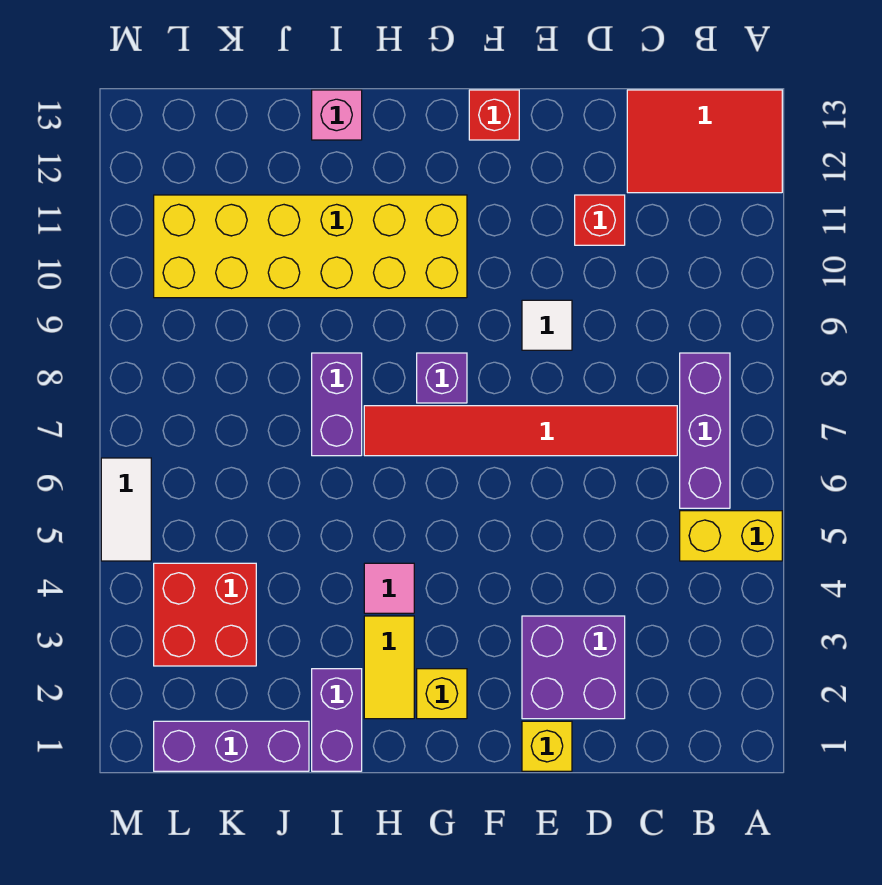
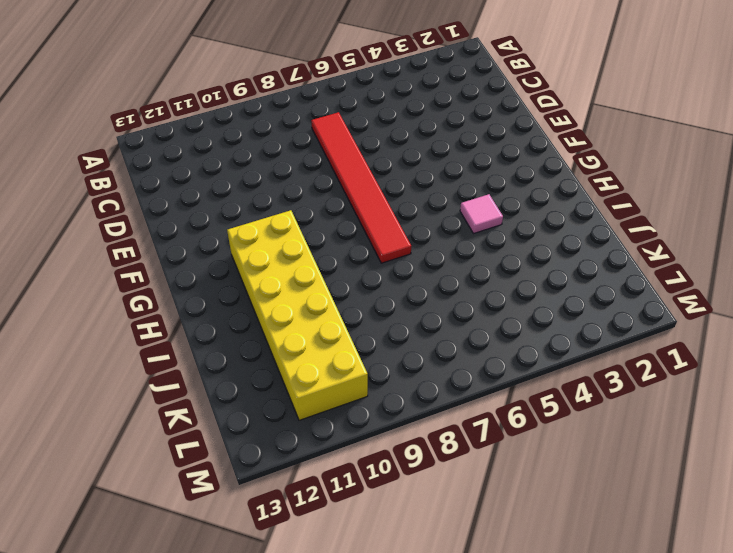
none -> yellow brick A5:B5 level 1
none -> red tile A12:C13 level 1
none -> purple brick B6:B8 level 1

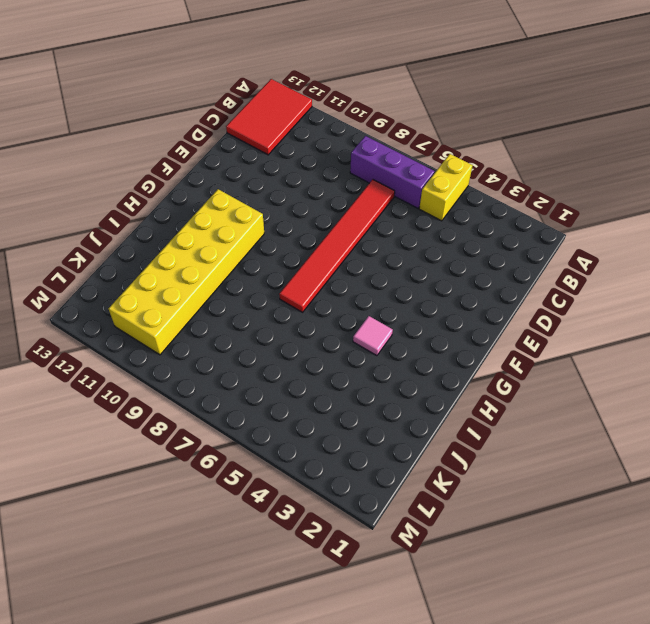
none -> purple brick D2:E3 level 1
none -> red brick D11 level 1
none -> yellow brick E1 level 1

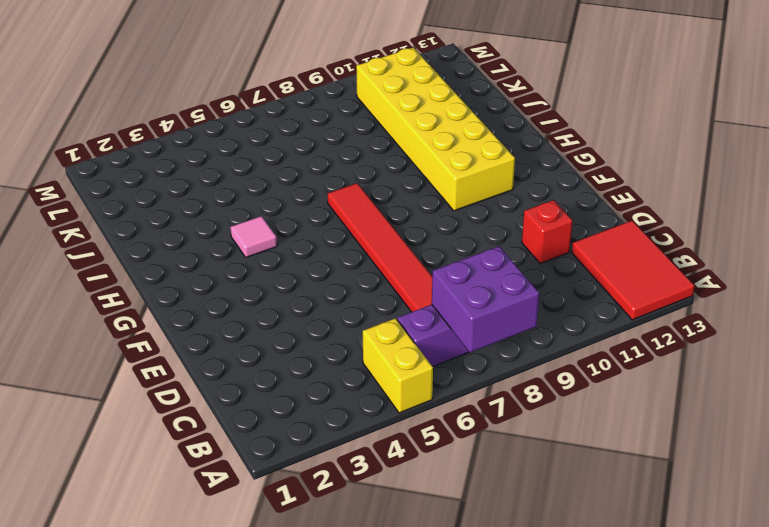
purple brick A7:B8 level 2 -> purple brick D2:E3 level 1
none -> yellow brick E1 level 1
none -> white tile E9 level 1
none -> red brick F13 level 1

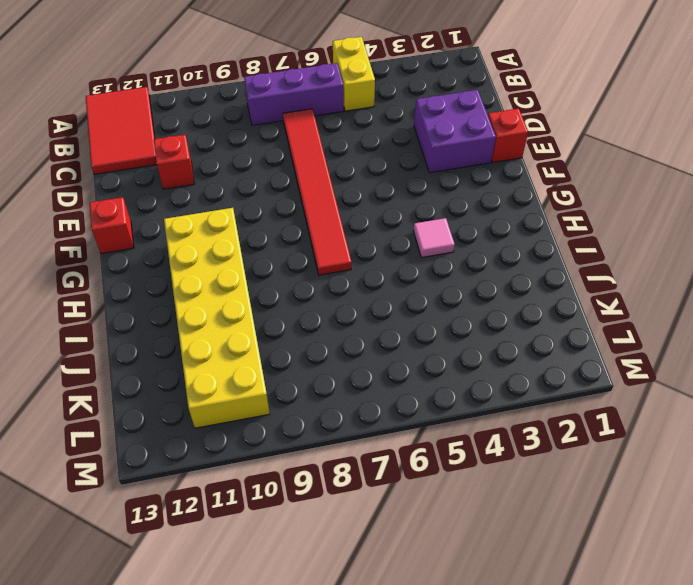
red brick E1 level 1 -> yellow brick E1 level 1
none -> white tile E9 level 1
none -> yellow brick G2 level 1
none -> purple brick G8 level 1

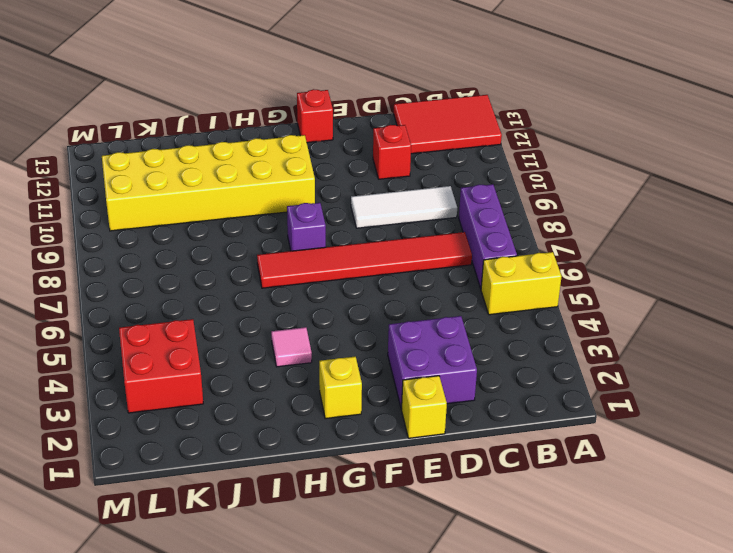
white tile C9:E9 level 1 -> white tile E9 level 1
none -> yellow tile H2:H3 level 1
none -> purple brick I1:I2 level 1
none -> purple brick I7:I8 level 1

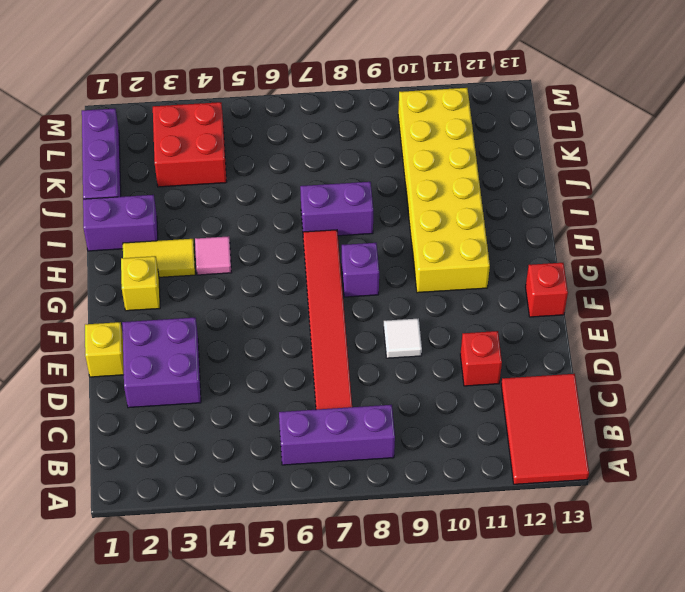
none -> yellow brick A5:B5 level 1
none -> pink brick I13 level 1
none -> white tile M5:M6 level 1

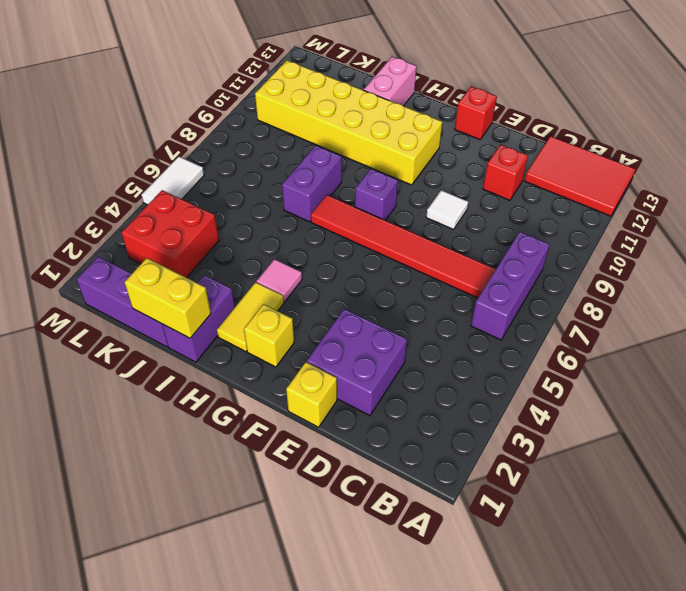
yellow brick I1:J1 level 2 -> yellow brick A5:B5 level 1
pink brick I12:I13 level 1 -> pink brick I13 level 1

